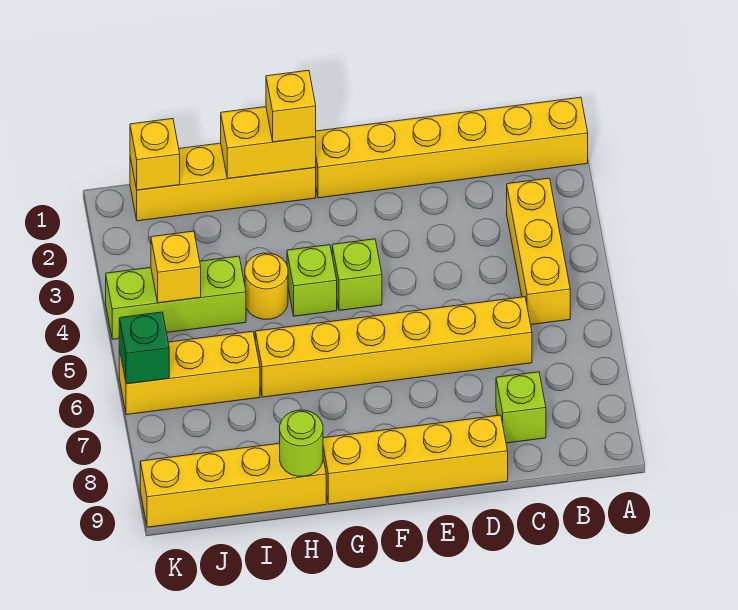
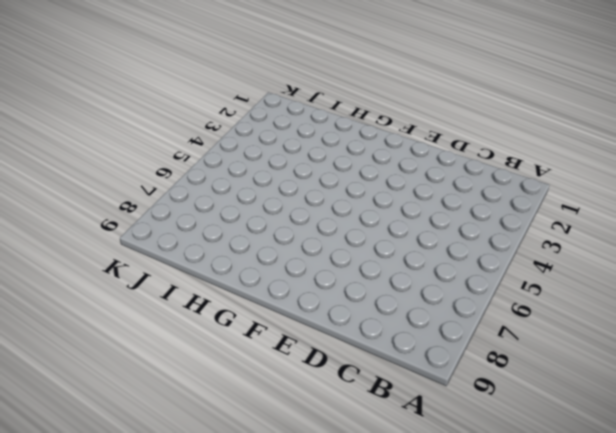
none -> yellow brick A1:F1 level 1
none -> yellow brick B3:B5 level 1
none -> yellow brick C6:H6 level 1

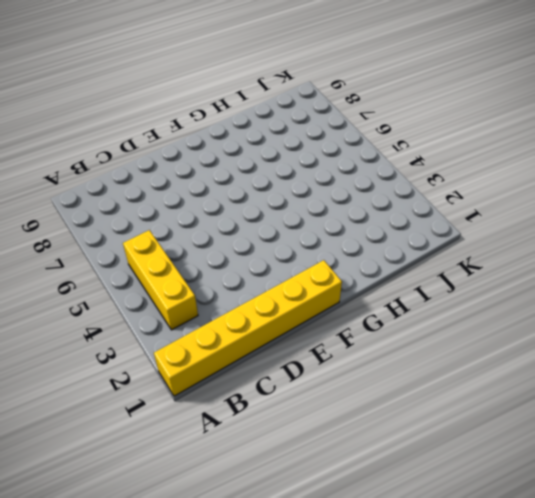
none -> yellow brick C6:H6 level 1
none -> lime brick C8 level 1
none -> yellow brick D9:G9 level 1

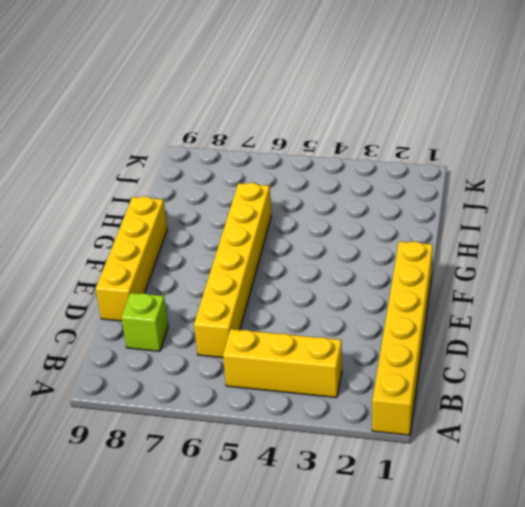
none -> lime brick F4 level 1
none -> yellow brick G1:J1 level 1
none -> lime brick G4 level 1

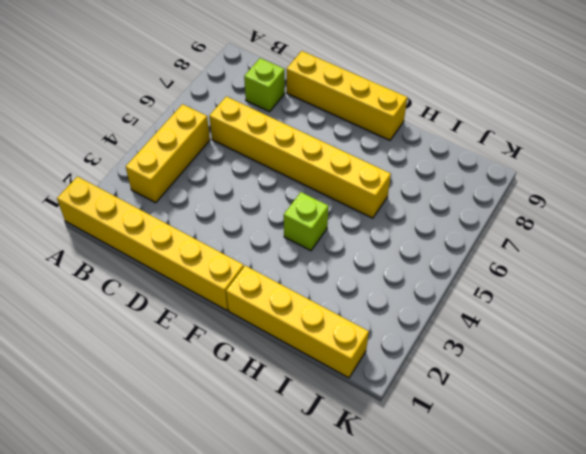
none -> lime brick F4 level 1
none -> yellow round brick H4 level 1
none -> yellow brick H9:K9 level 1

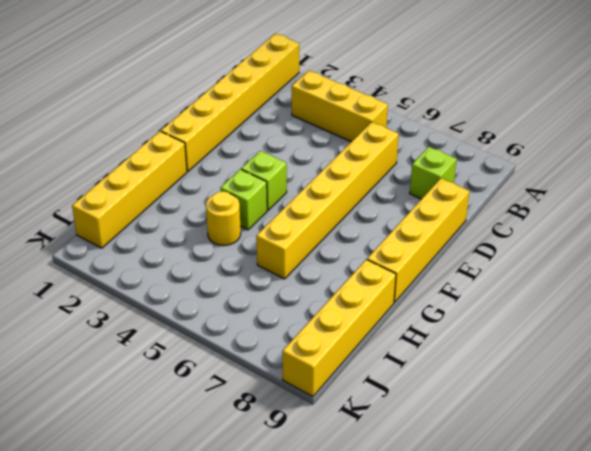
none -> lime brick I4:K4 level 1
none -> yellow brick I6:K6 level 1
none -> yellow brick G1:H1 level 2

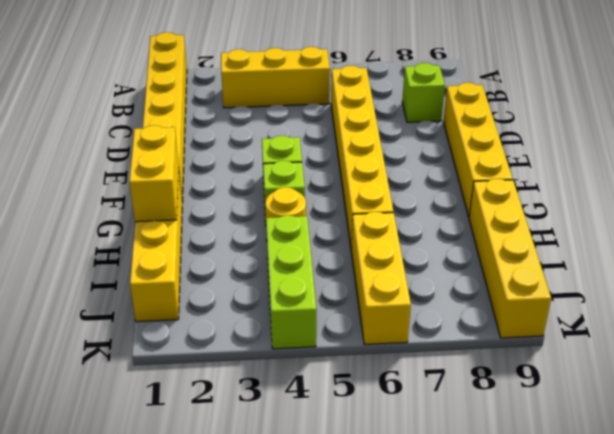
none -> lime round brick H9 level 2
none -> yellow brick J1 level 2
none -> yellow brick J4 level 2

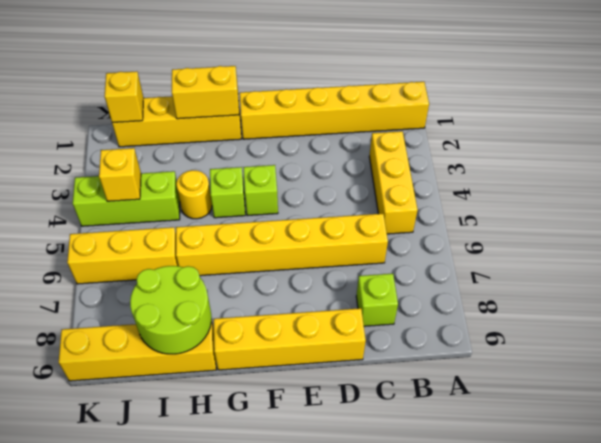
lime round brick H8:I9 level 2 -> lime round brick H9 level 2
none -> green brick K6 level 2
none -> yellow brick G1 level 3

